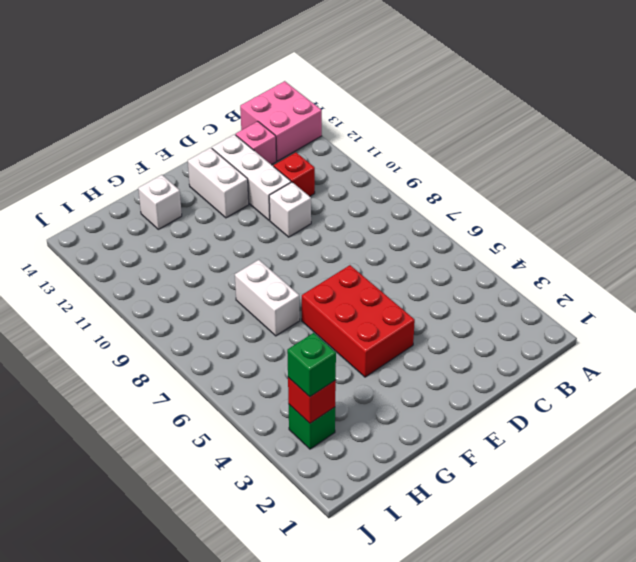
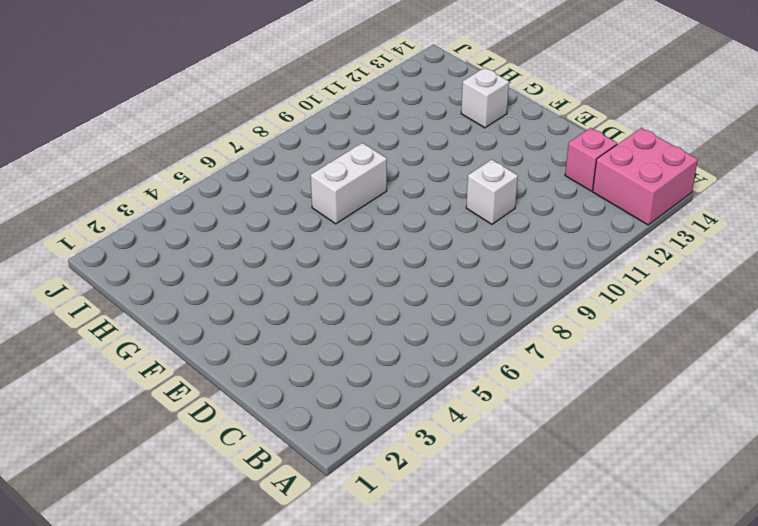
none -> red brick C11 level 1
none -> white brick D11:D13 level 1
none -> red brick E4:F6 level 1

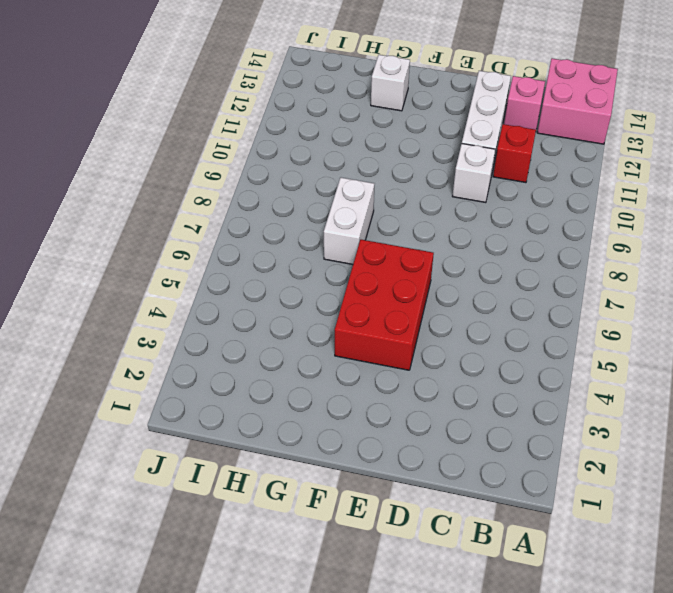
none -> white brick E12:E13 level 1
none -> green brick I3 level 1
none -> red brick I3 level 2

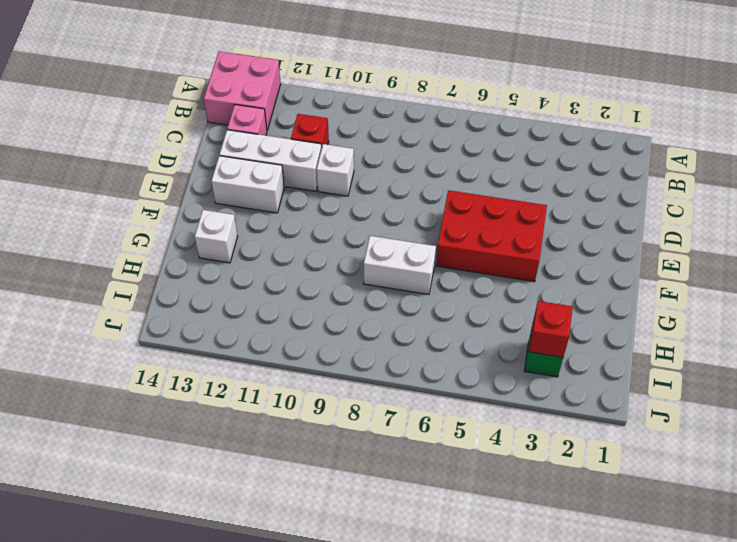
none -> green brick I3 level 3

